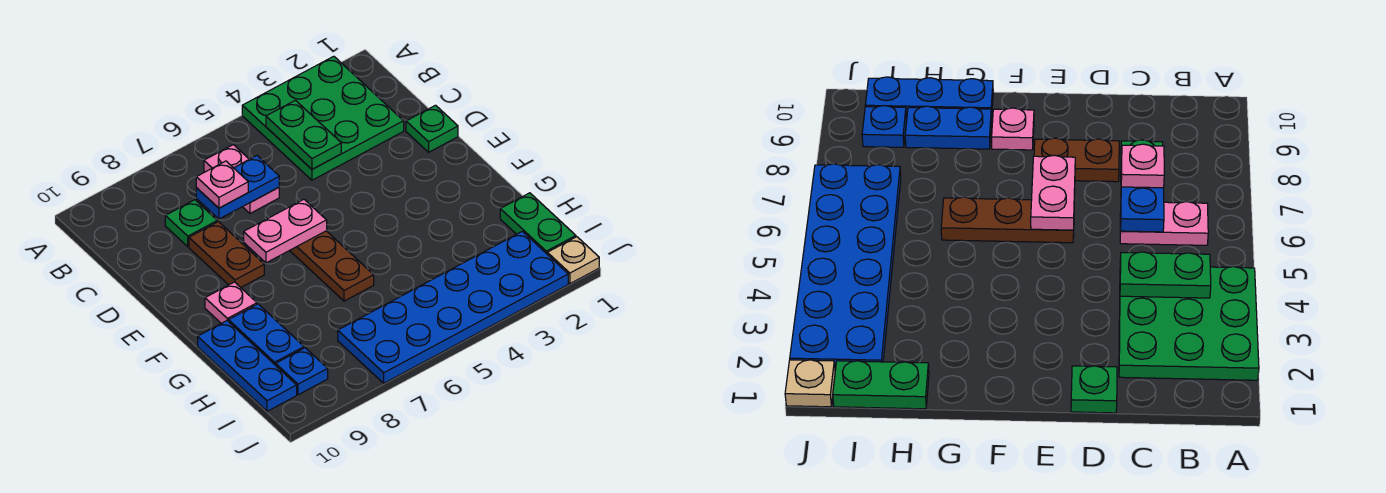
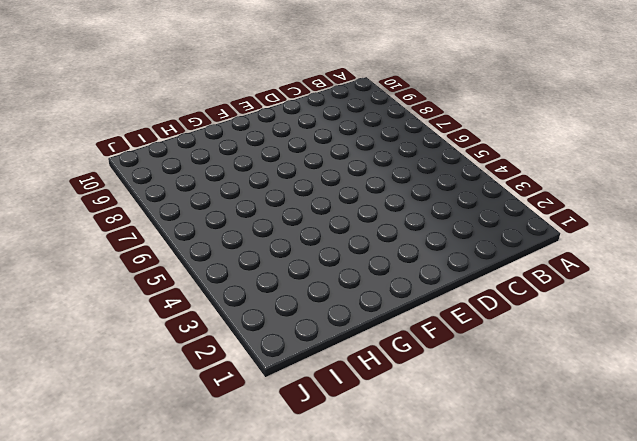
none -> green plate A2:C4 level 1
none -> pink plate B6:C6 level 1
none -> green plate C8 level 1

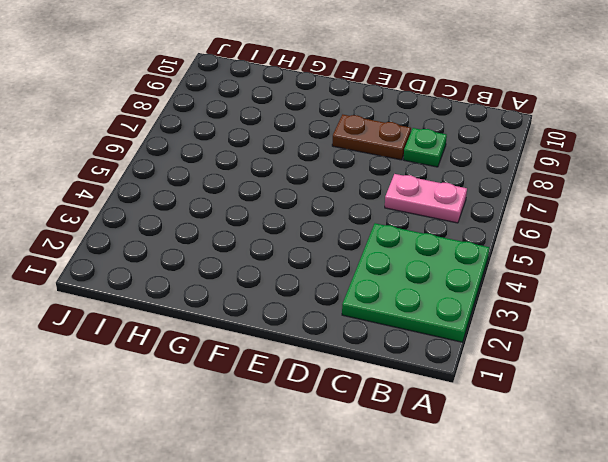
none -> green plate D1 level 1
none -> brown plate E6:G6 level 1
none -> pink plate F9 level 1

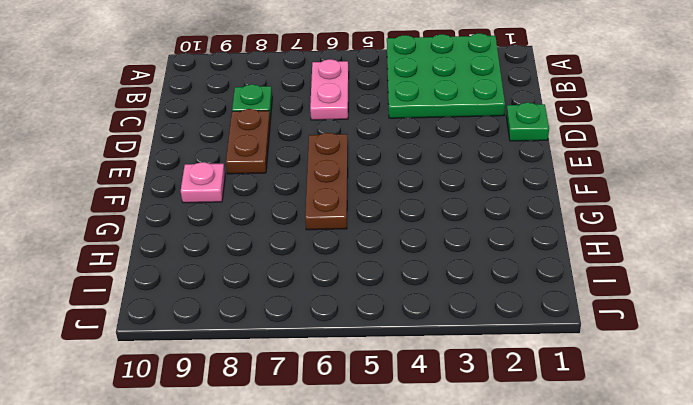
none -> blue plate G9:H9 level 1
none -> blue plate G10:I10 level 1
none -> green plate H1:I1 level 1

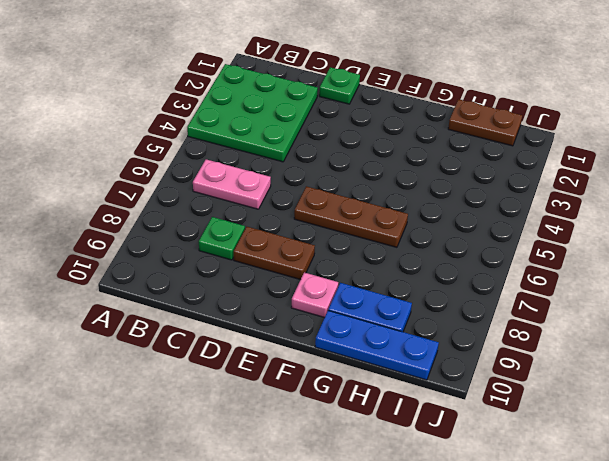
brown plate H1:I1 level 1 -> green plate H1:I1 level 1
none -> blue plate I2:J7 level 1
none -> blue plate I9 level 1
none -> tan plate J1 level 1

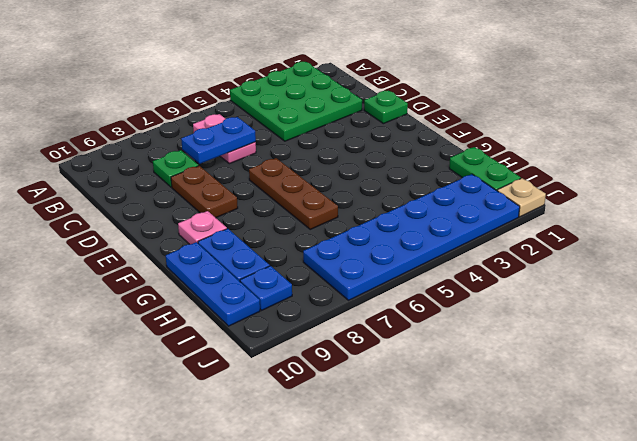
none -> green plate B4:C4 level 2
none -> pink plate E6:E7 level 2
none -> pink plate C7 level 3

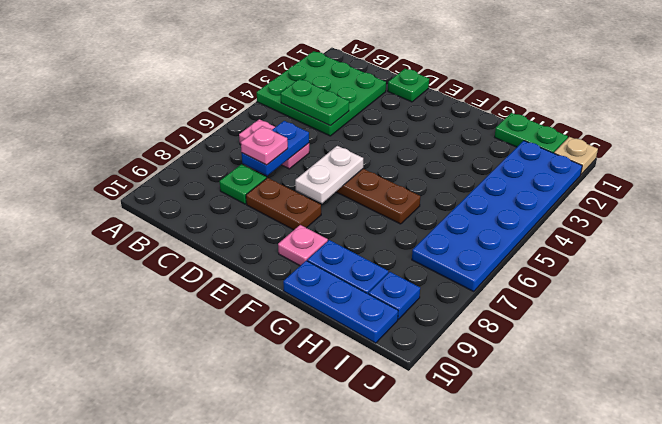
white plate E6:E7 level 2 -> pink plate E6:E7 level 2

